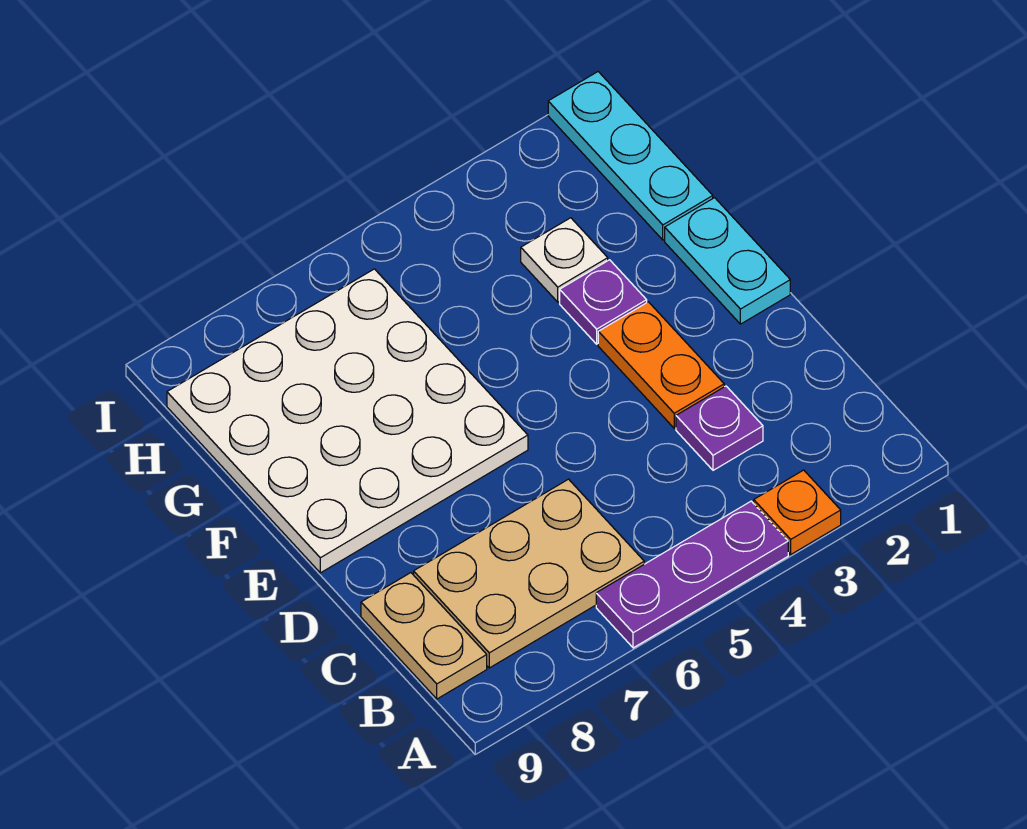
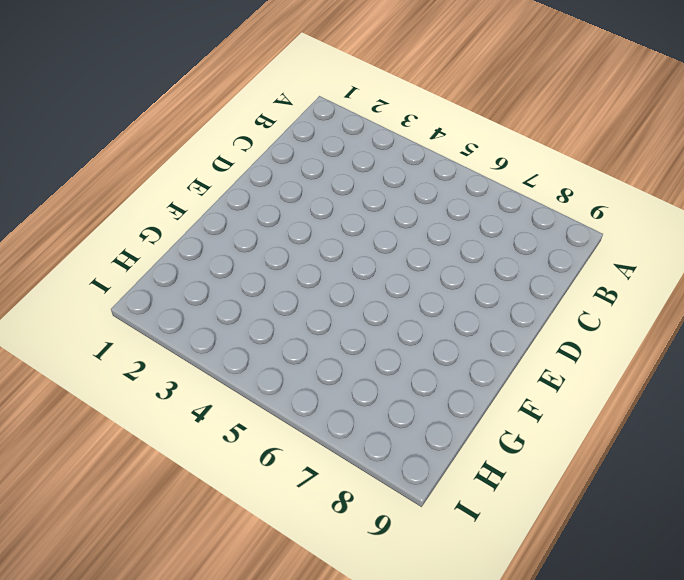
none -> orange plate A3 level 1
none -> purple plate A4:A6 level 1

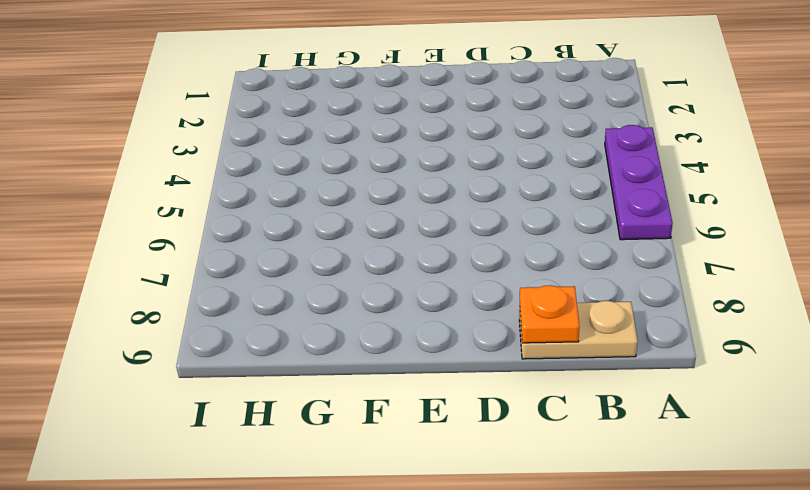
orange plate C9 level 2 -> orange plate A3 level 1
none -> tan plate B6:C8 level 1
none -> purple plate C3 level 1

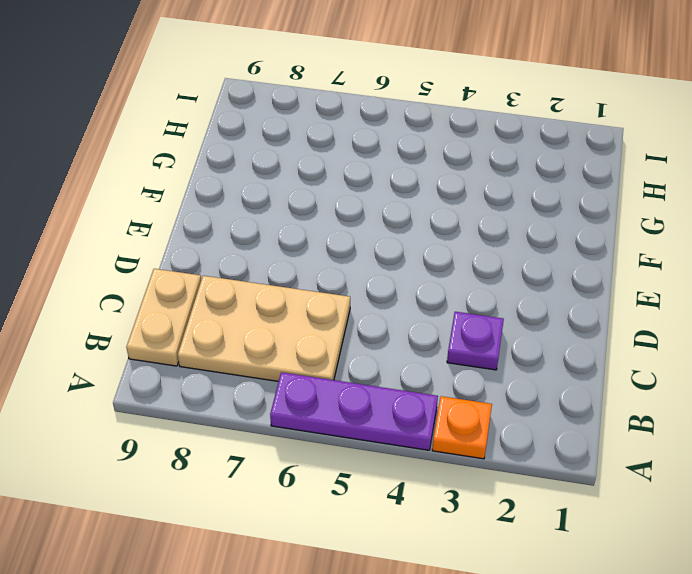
none -> orange plate D3:E3 level 1
none -> cyan plate E1:F1 level 1

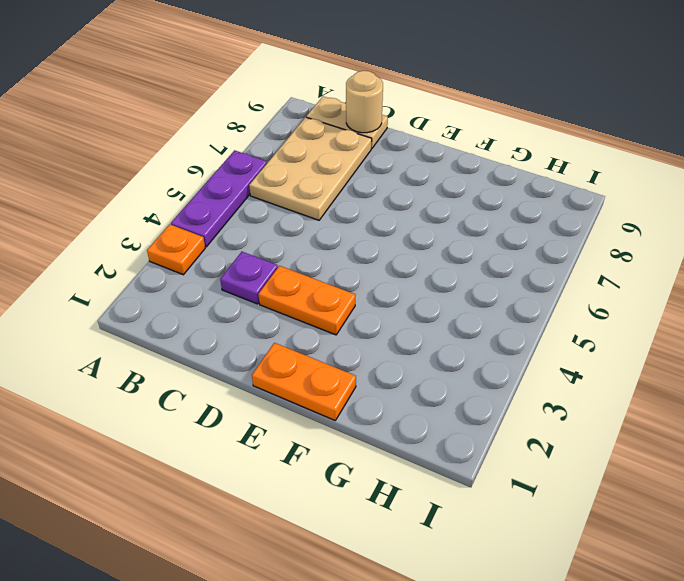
tan round brick C9 level 2 -> none
orange plate E1:F1 level 1 -> cyan plate E1:F1 level 1
none -> white plate E6:H9 level 1
none -> purple plate F3 level 1

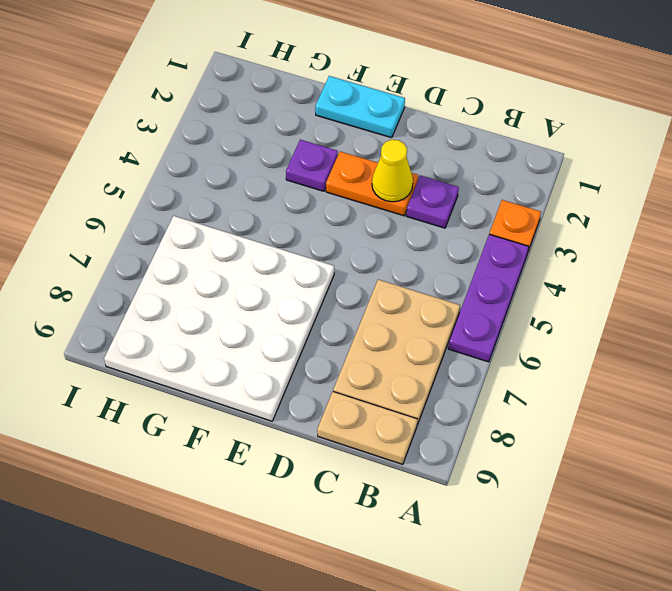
yellow cone D3 level 2 -> none
none -> cyan plate G1:I1 level 1
none -> white plate G3 level 1

